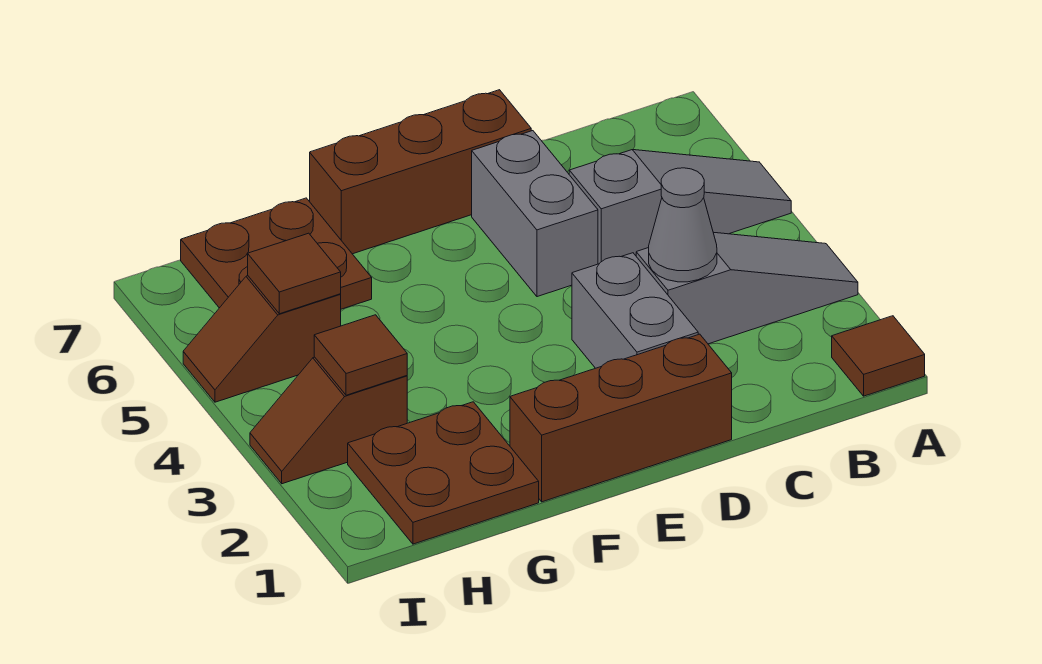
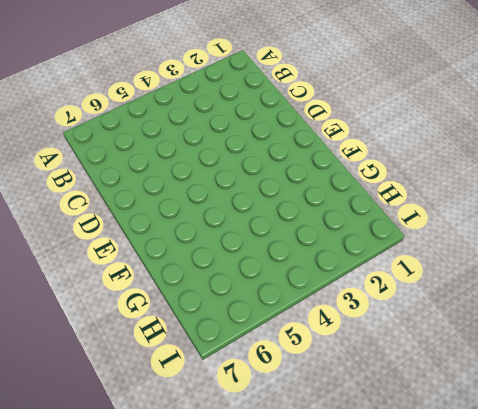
none -> brown tile A1 level 1
none -> grey slope A3:C3 level 1 top C
none -> grey slope A5:C5 level 1 top C

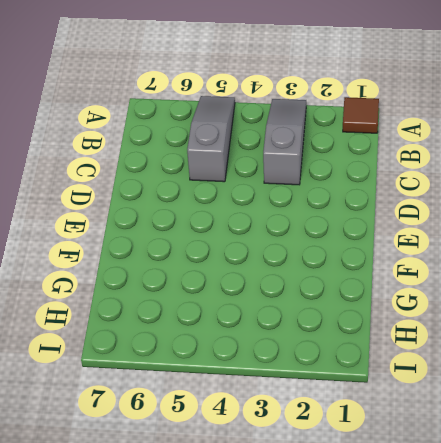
none -> brown brick D1:F1 level 1
none -> grey brick D2:D3 level 1
none -> grey brick D5:D6 level 1

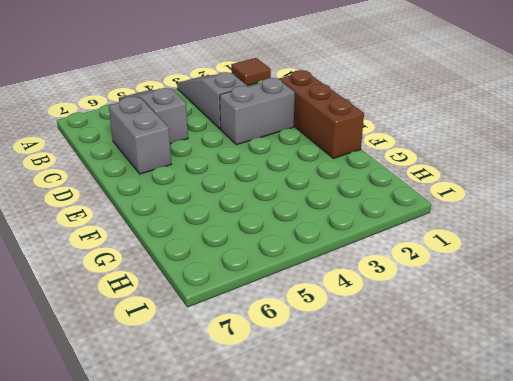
grey brick C6:D6 level 1 -> grey brick D5:D6 level 1
none -> brown brick D7:F7 level 1
none -> brown plate G1:H2 level 1
none -> brown plate G6:H7 level 1

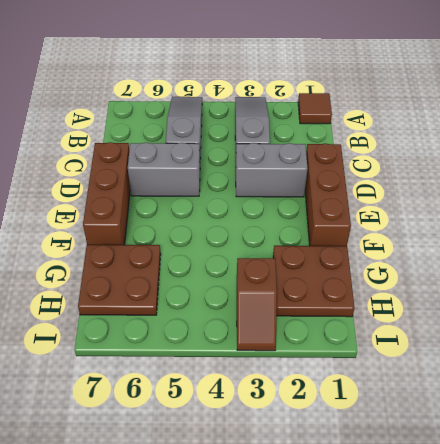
none -> brown slope H5:I5 level 1 top H
none -> grey cone C3 level 2
none -> brown tile H3 level 2

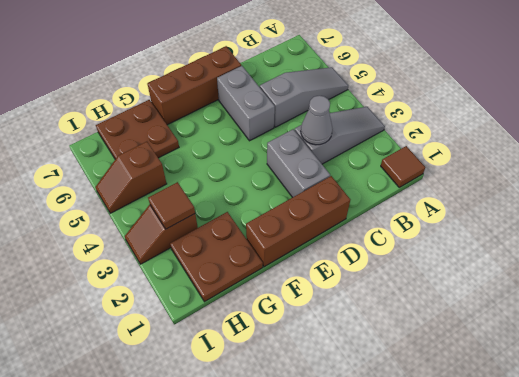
none -> brown tile H5 level 2

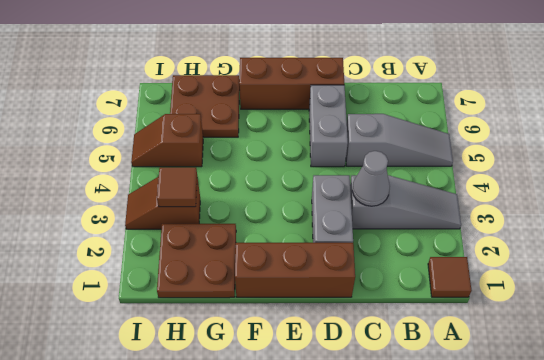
none -> brown tile H5 level 2

